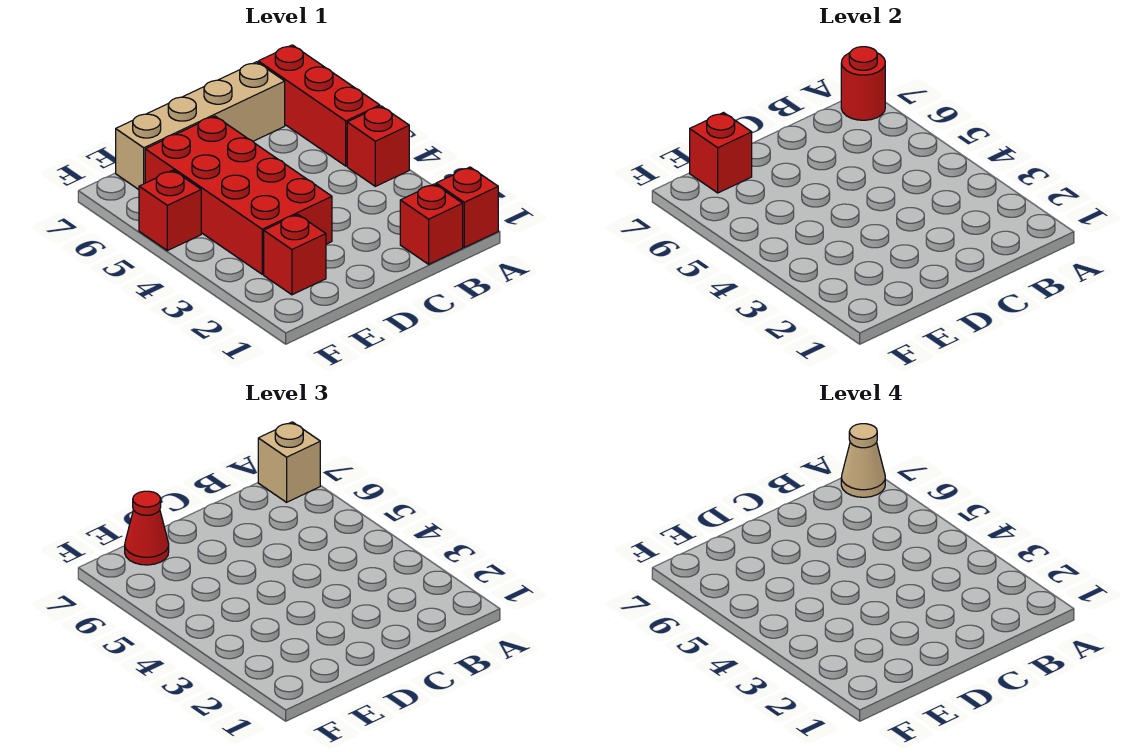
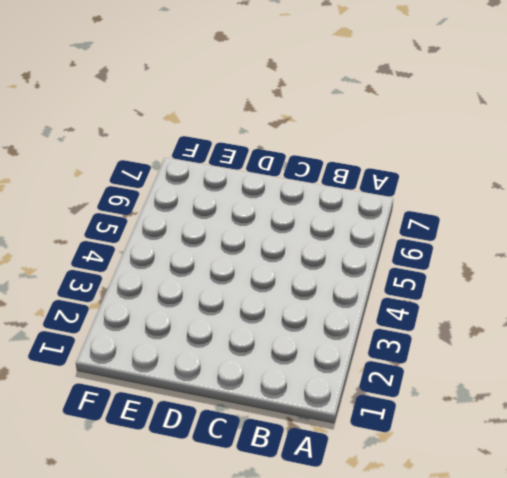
none -> red brick A1 level 1
none -> red brick A4 level 1
none -> red brick A5:A7 level 1

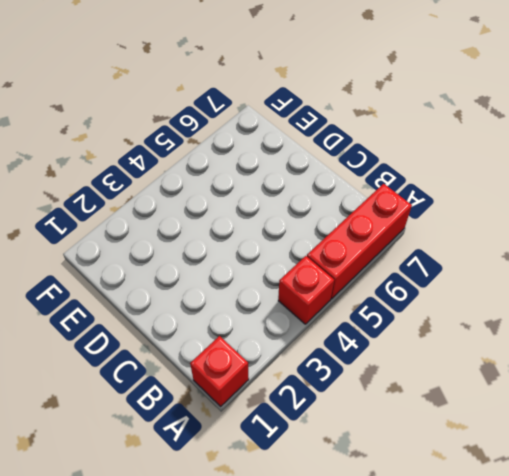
none -> red brick B1 level 1
none -> tan brick B7:E7 level 1
none -> red brick D3:E6 level 1

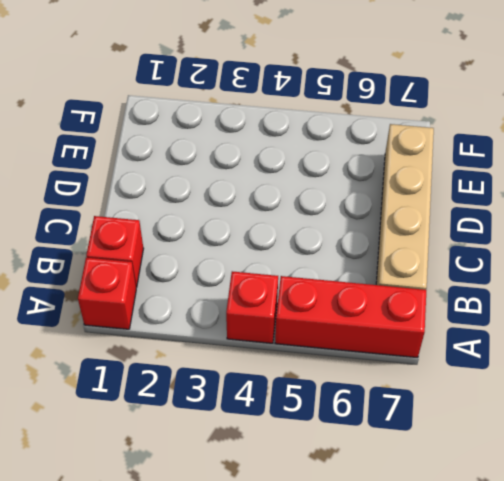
none -> red brick D3:E6 level 1
none -> red brick E2 level 1
none -> red brick F5 level 1

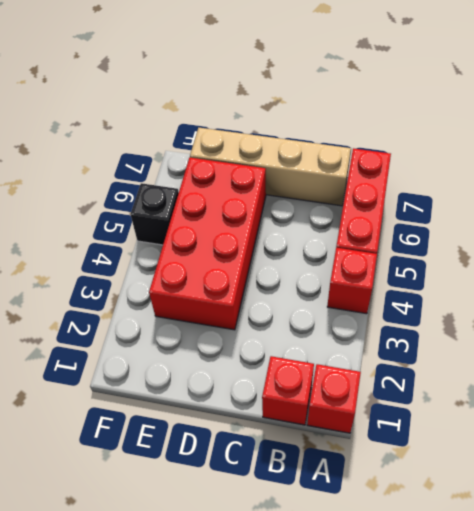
black brick F5 level 1 -> red brick F5 level 1
none -> red brick E2 level 1
none -> red round brick A7 level 2
none -> red brick E7 level 2

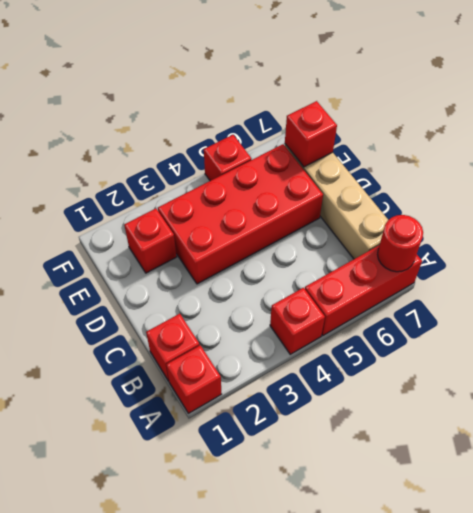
none -> tan brick A7 level 3
none -> red cone E7 level 3
none -> tan cone A7 level 4

